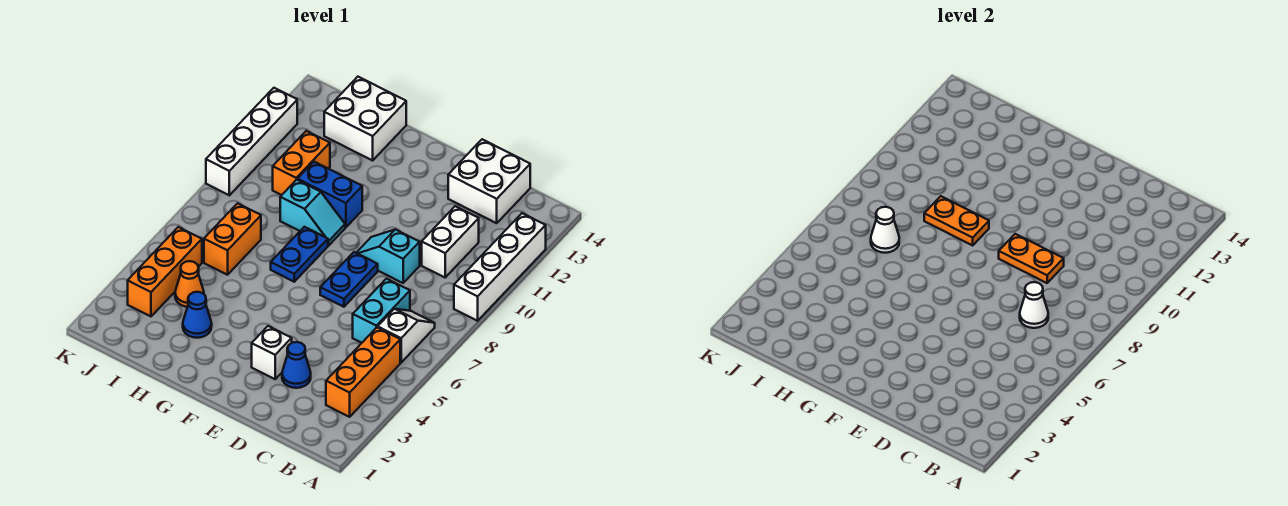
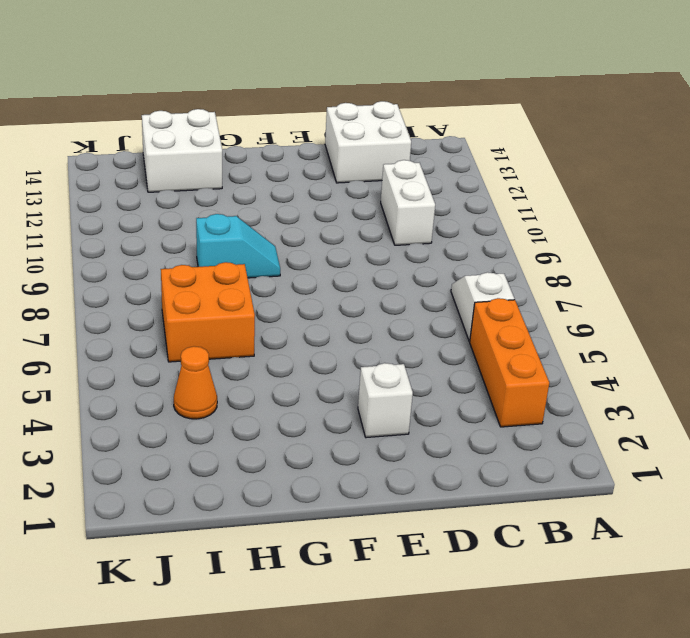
orange brick H6:I7 level 1 -> orange brick I6:I7 level 1
none -> white brick A9:A12 level 1
none -> cyan brick C6:C7 level 1
none -> blue cone D3 level 1

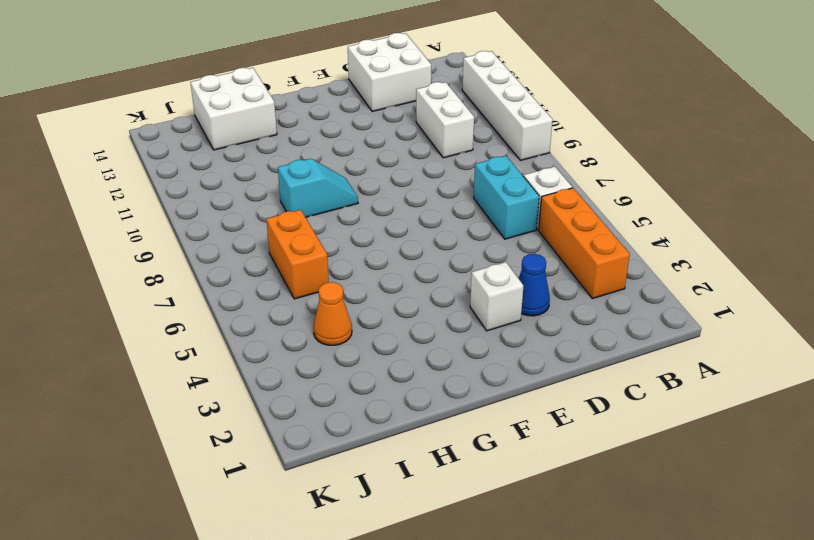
none -> cyan slope D9:E9 level 1 top D
none -> blue plate E7:E8 level 1
none -> blue plate G7:G8 level 1

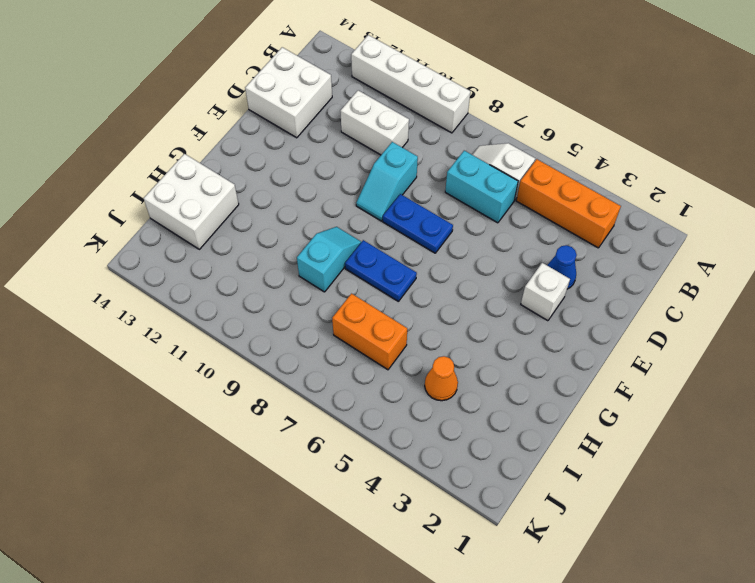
none -> blue brick G10:H10 level 1
none -> blue cone H3 level 1
none -> orange brick I10:I11 level 1

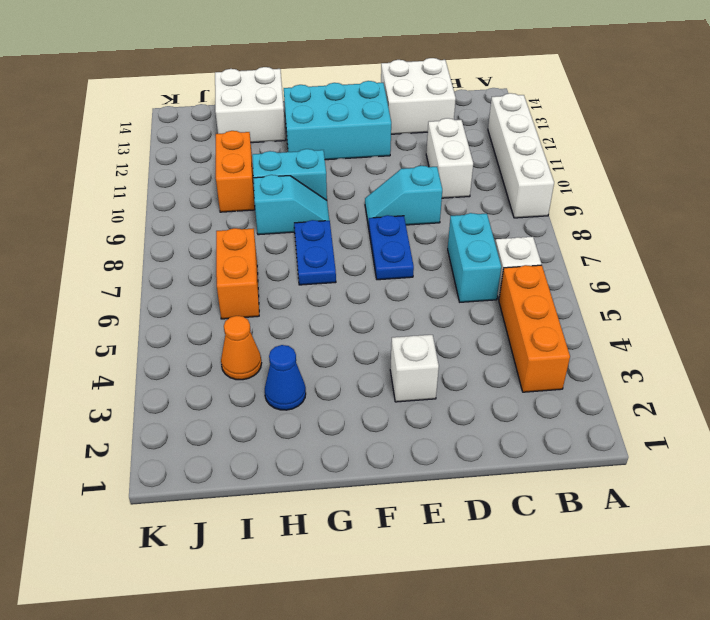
cyan brick E12:G13 level 1 -> none
cyan brick G10:H10 level 1 -> blue brick G10:H10 level 1
none -> blue cone D3 level 1
none -> orange brick J3:J5 level 1
none -> white brick K9:K12 level 1

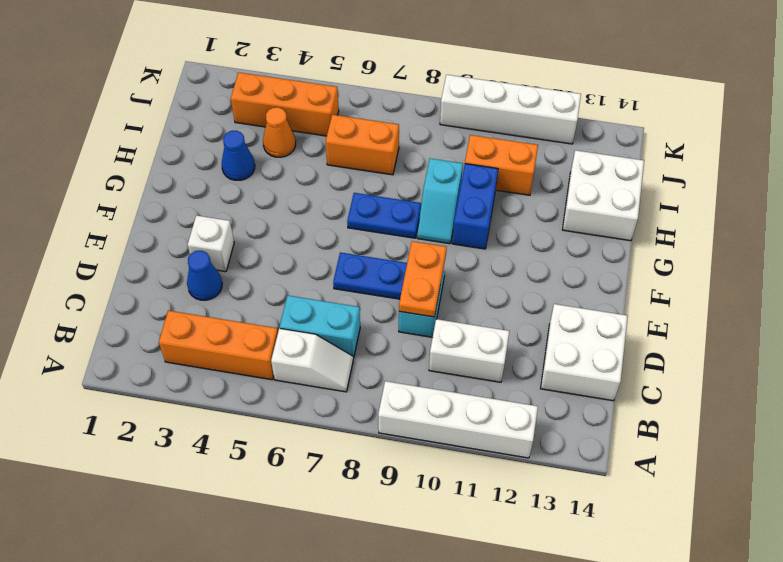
none -> white cone C7 level 2
none -> orange plate G9:H9 level 2
none -> white cone I7 level 2

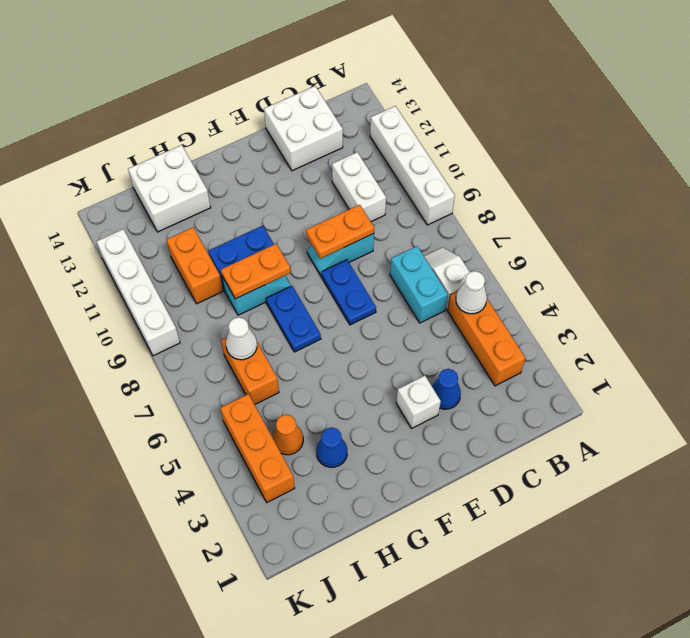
white cone B5 level 2 -> white cone C7 level 2

